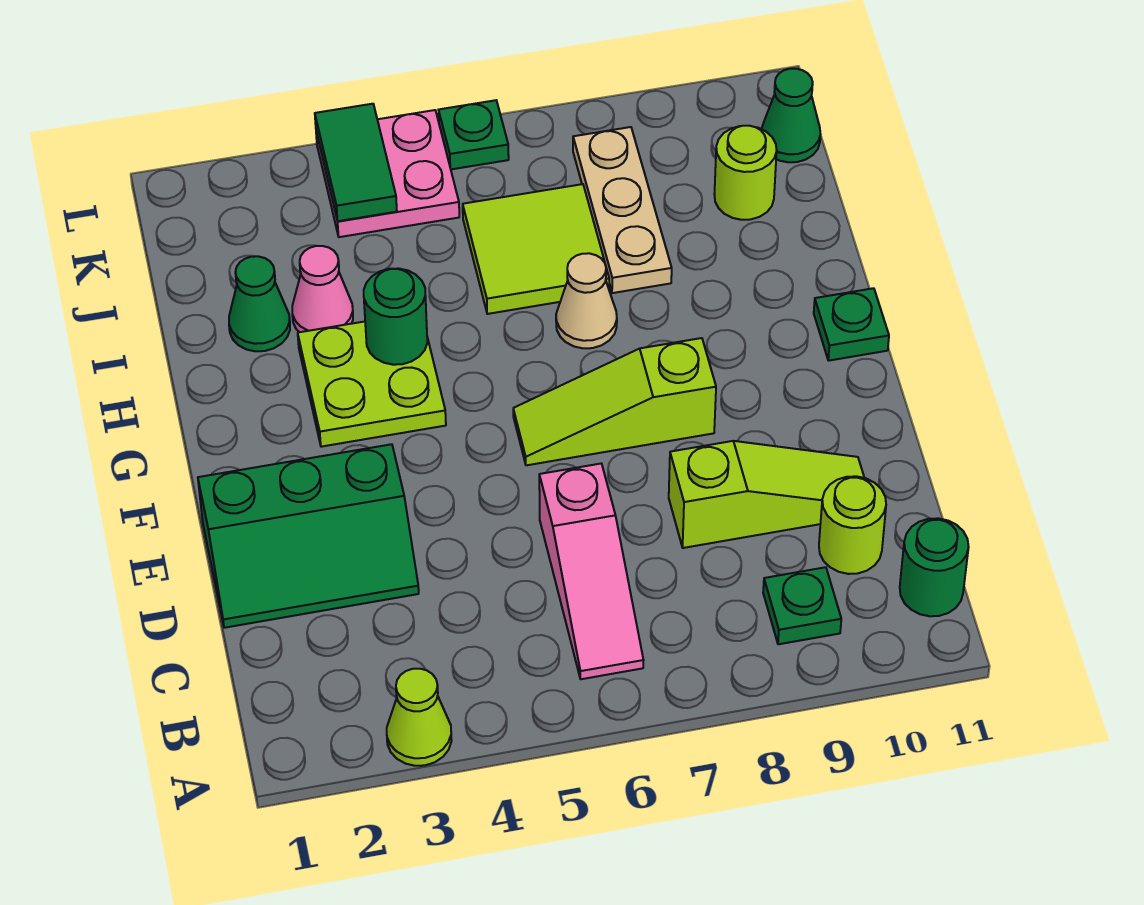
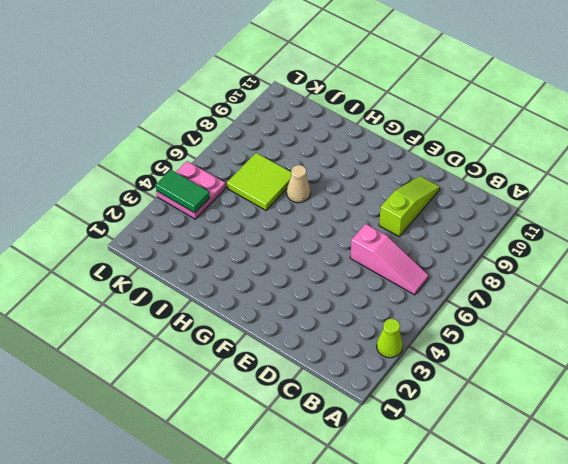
none -> green plate B9 level 1
none -> green round brick B11 level 1
none -> lime round brick C10 level 1

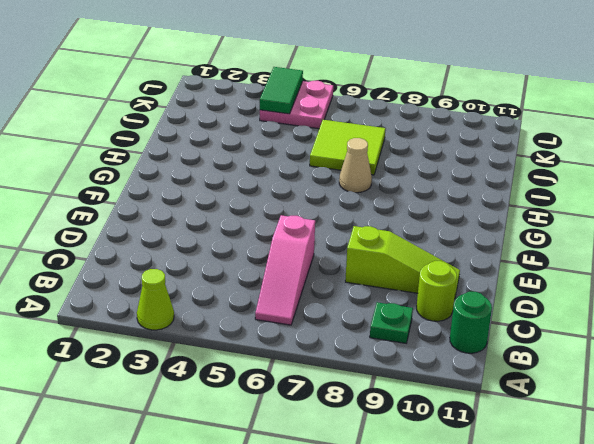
none -> green slope D1:E3 level 1 top E
none -> lime slope F6:F8 level 1 top 8
none -> lime plate G3:H4 level 1

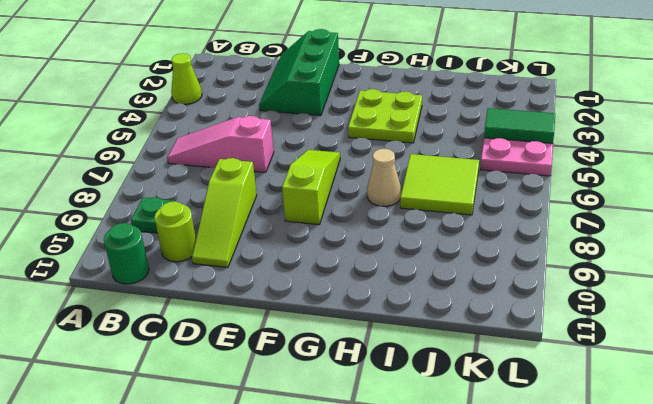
none -> green plate G11 level 1
none -> green cone I2 level 1
none -> pink cone I3 level 1

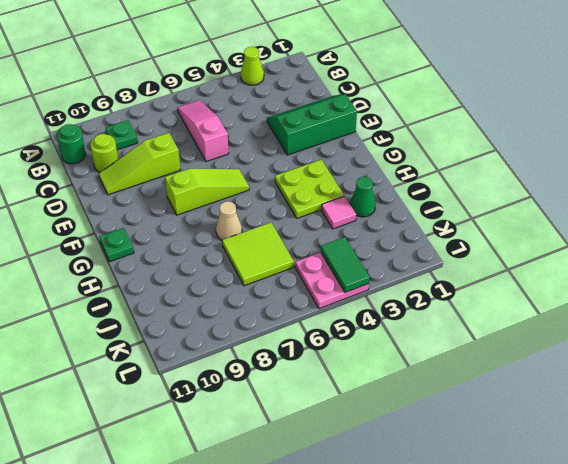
pink tile I3 level 1 -> pink cone I3 level 1
none -> tan plate I8:K8 level 1
none -> lime round brick J10 level 1
none -> green cone K11 level 1

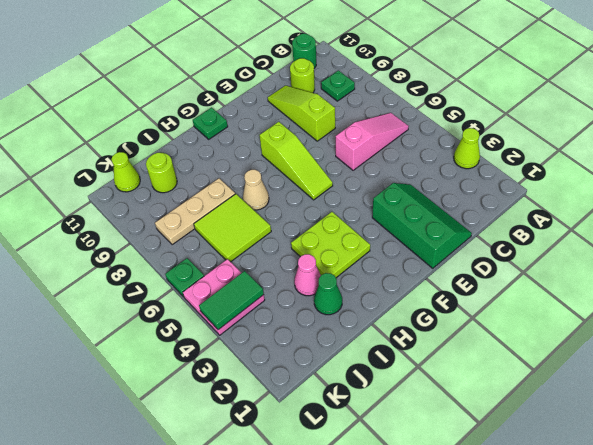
lime cone K11 level 1 -> green cone K11 level 1
none -> green round brick H4 level 2

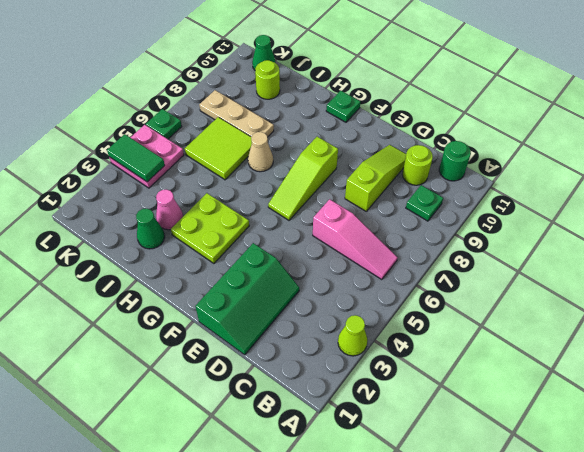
none -> green round brick H4 level 2

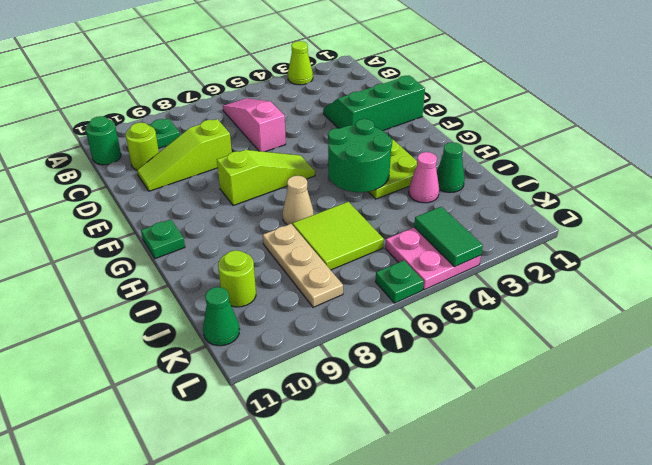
green round brick G4:H5 level 2 -> green round brick H4 level 2

